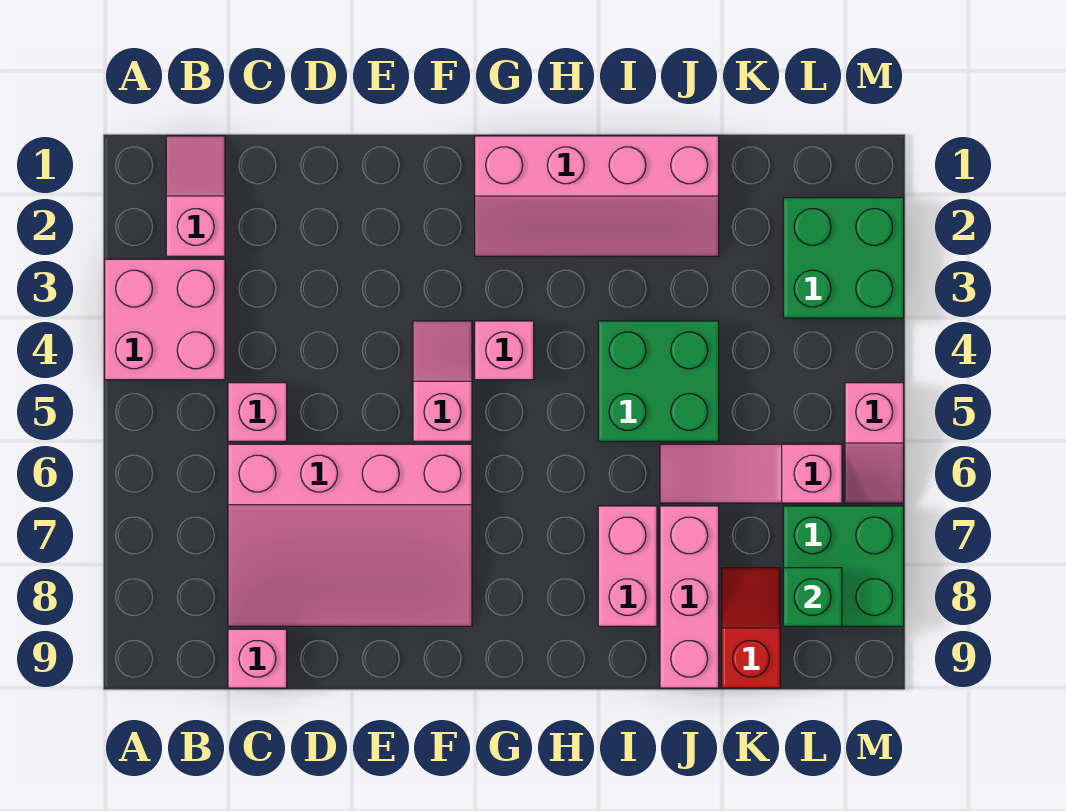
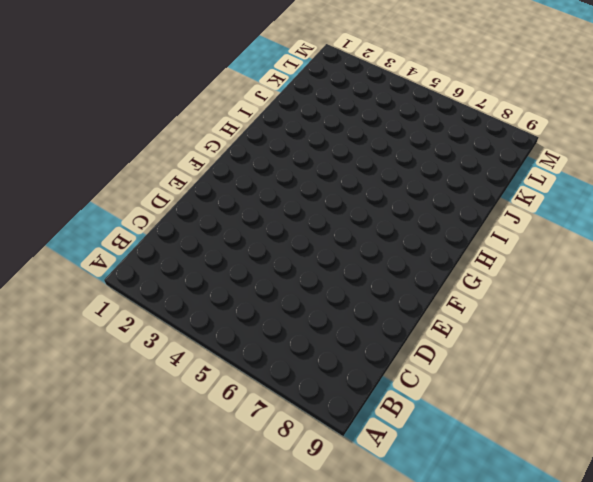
none -> pink brick A3:B4 level 1
none -> pink slope B1:B2 level 1 top 2
none -> pink brick C5 level 1

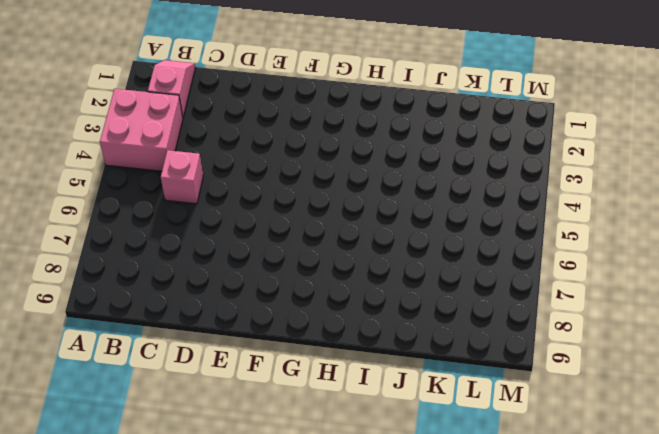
none -> pink slope C6:F8 level 1 top 6
none -> pink brick C9 level 1
none -> pink slope F4:F5 level 1 top 5

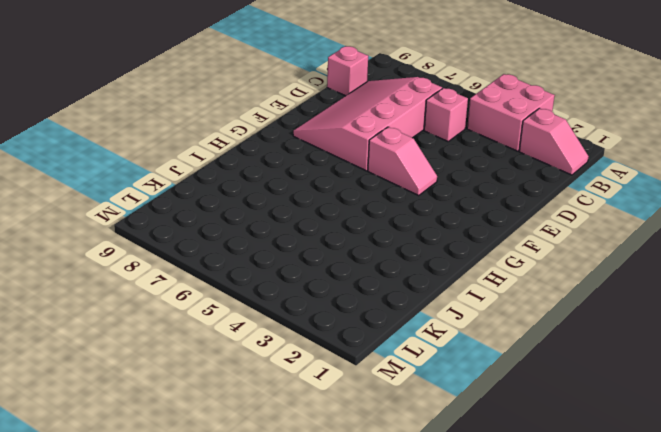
none -> pink slope G1:J2 level 1 top 1
none -> pink brick G4 level 1
none -> green brick I4:J5 level 1

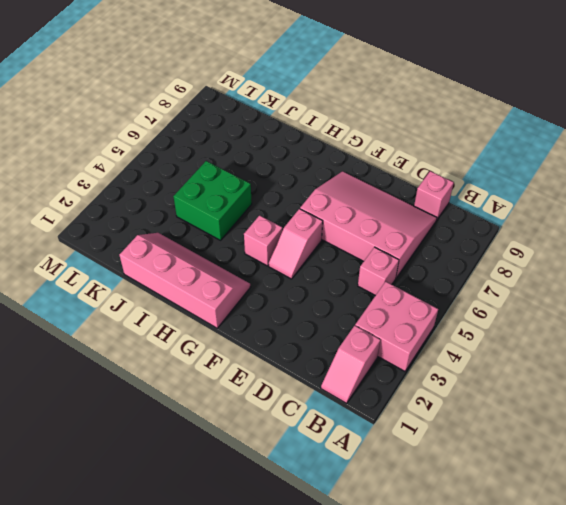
none -> pink brick I7:I8 level 1
none -> pink slope J6:L6 level 1 top L
none -> pink brick J7:J9 level 1

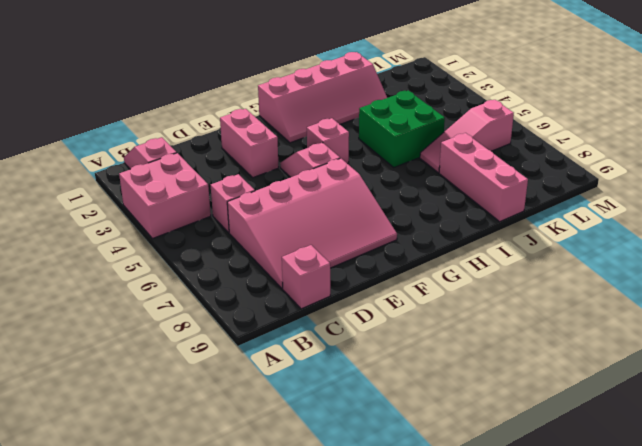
pink brick E2:E3 level 1 -> pink brick I7:I8 level 1
none -> red slope K8:K9 level 1 top 9
none -> green brick L2:M3 level 1
none -> green brick L7:M8 level 1

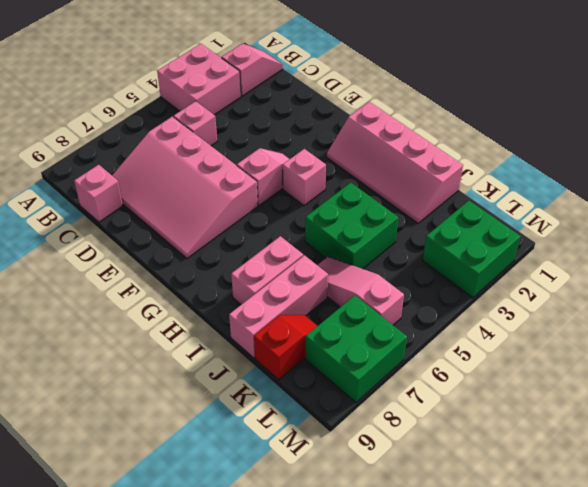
none -> pink slope M5:M6 level 1 top 5
none -> green brick L8 level 2

